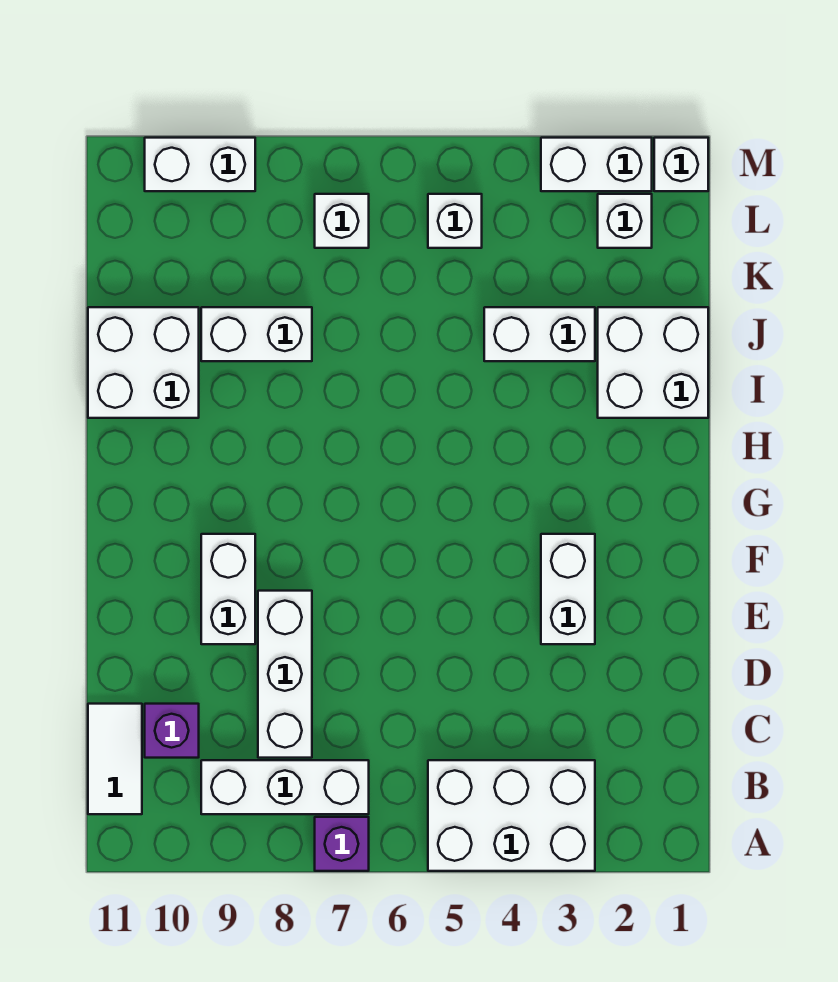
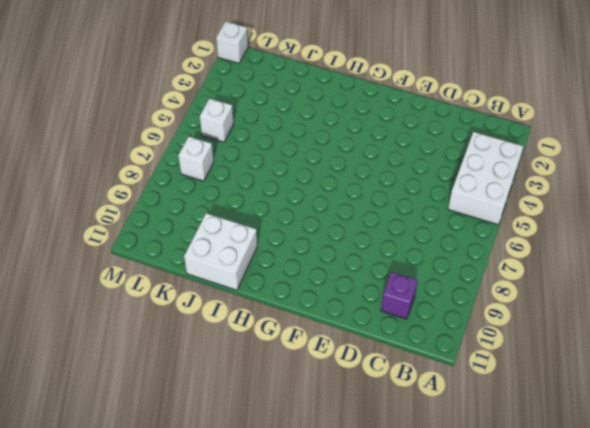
none -> purple brick A7 level 1
none -> white brick B7:B9 level 1
none -> white tile B11:C11 level 1

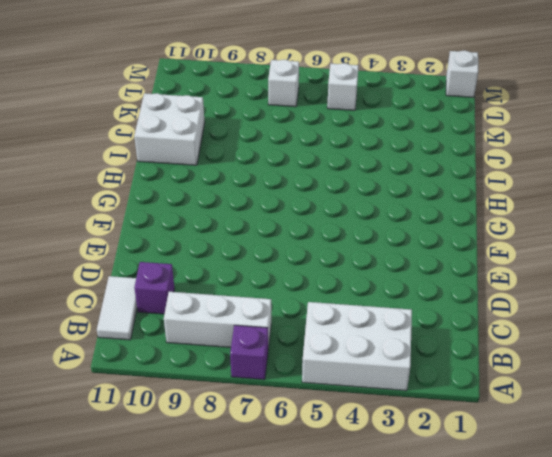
none -> white brick C8:E8 level 1
none -> white brick E3:F3 level 1
none -> white brick E9:F9 level 1

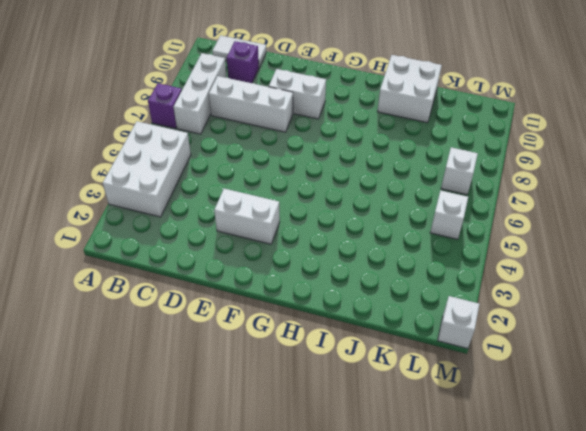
none -> white brick I1:J2 level 1
none -> white brick J3:J4 level 1
none -> white brick J8:J9 level 1

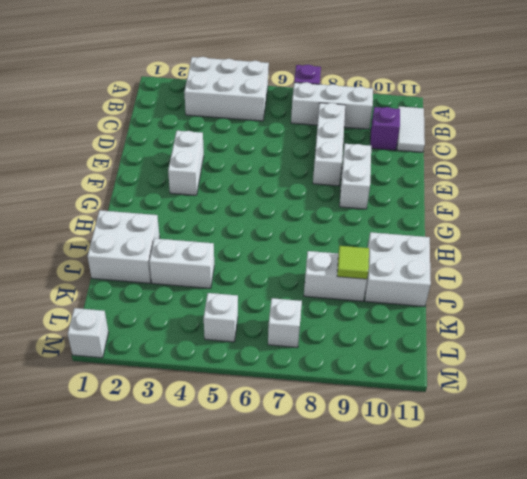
lime tile J9 level 2 -> none
none -> white brick L2 level 1
none -> white brick M2:M3 level 1
none -> white brick M9:M10 level 1

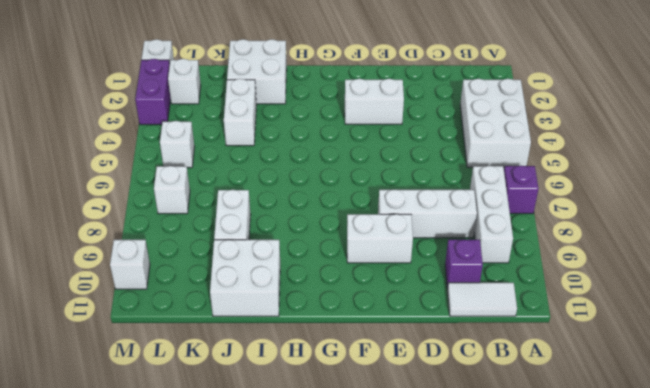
purple brick M2:M3 level 1 -> white brick M2:M3 level 1
white brick M10 level 1 -> white brick M9:M10 level 1

